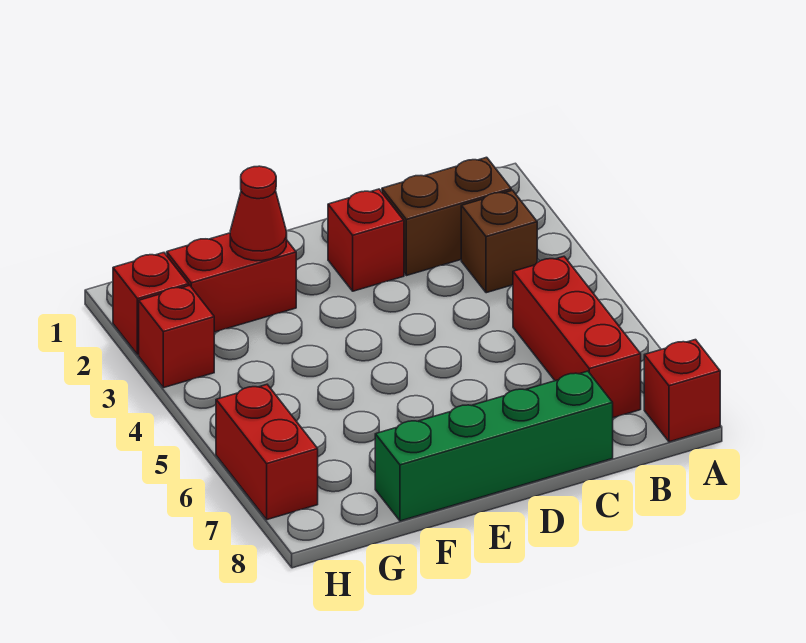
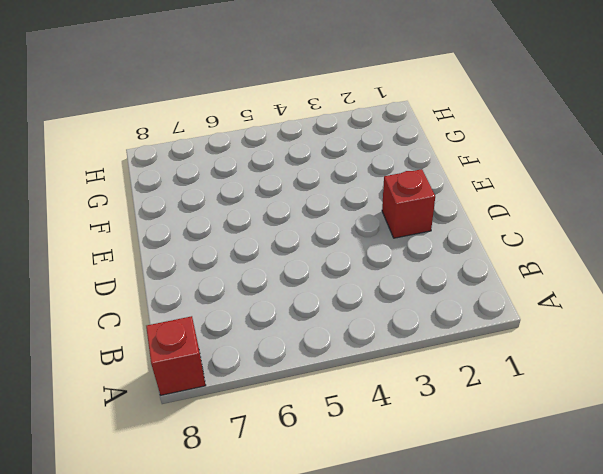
none -> brown brick B2:C2 level 1
none -> brown brick B3 level 1

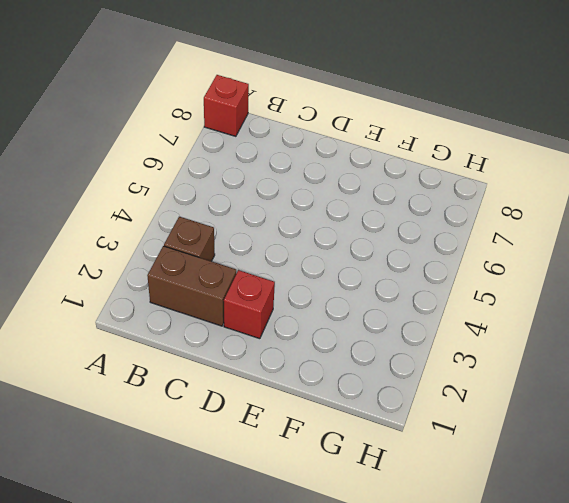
none -> red brick B5:B7 level 1
none -> green brick C8:F8 level 1

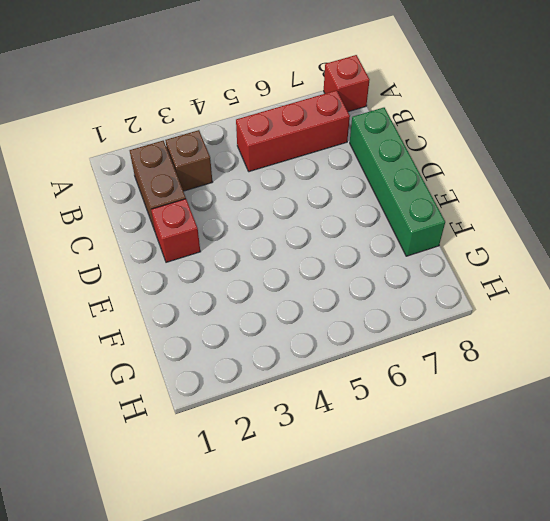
none -> red brick F2:G2 level 1
none -> red brick H2 level 1

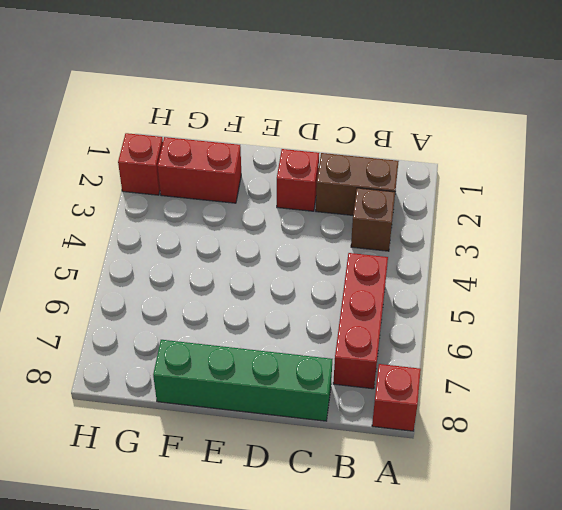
none -> red brick H3 level 1
none -> red brick H6:H7 level 1

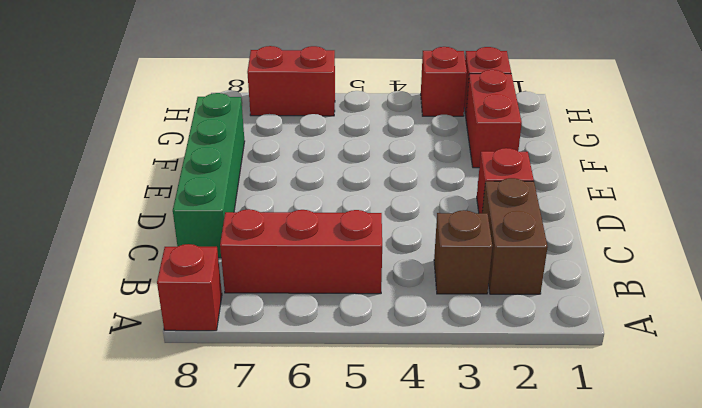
none -> red cone F2 level 2

